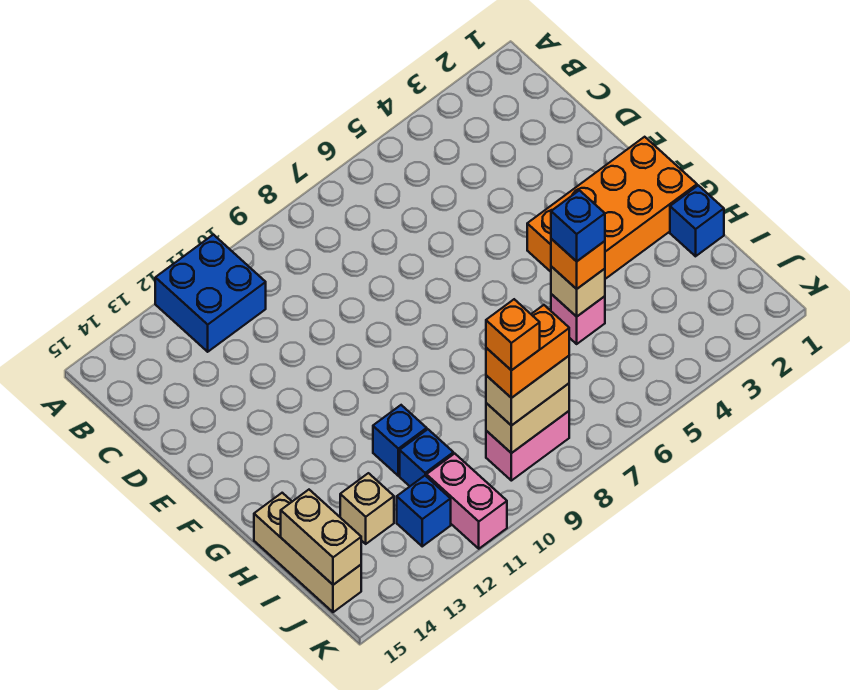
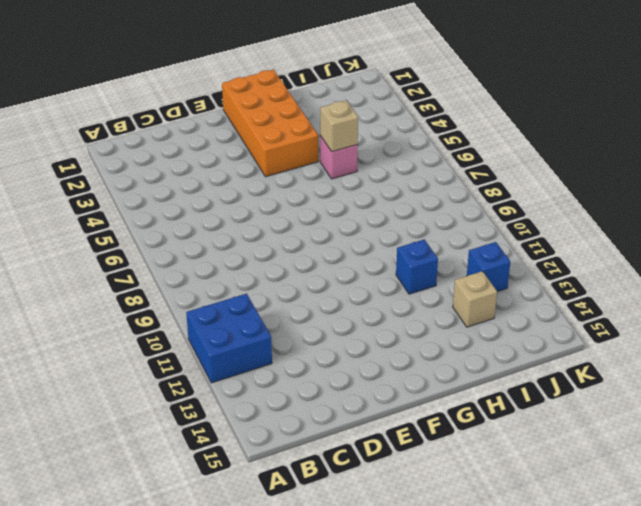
none -> blue brick H1 level 1
none -> tan brick H15:J15 level 1
none -> blue brick I11 level 1

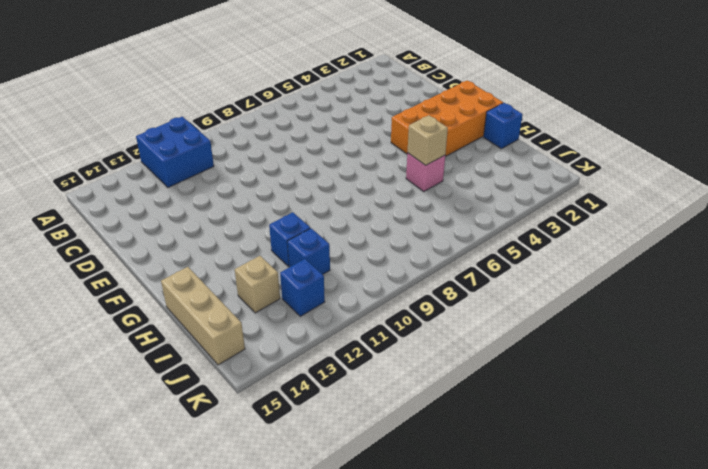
none -> pink brick J8:J9 level 1
none -> pink brick J11:K11 level 1
none -> tan brick I15:J15 level 2

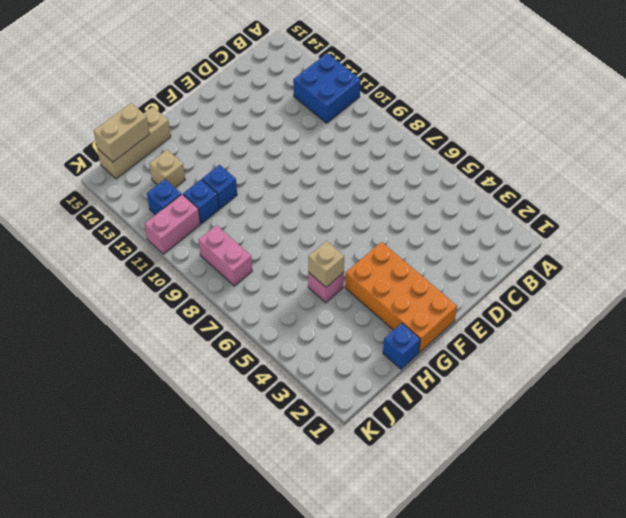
none -> tan brick J8:J9 level 2
none -> orange brick H5 level 3
none -> tan brick J8:J9 level 3

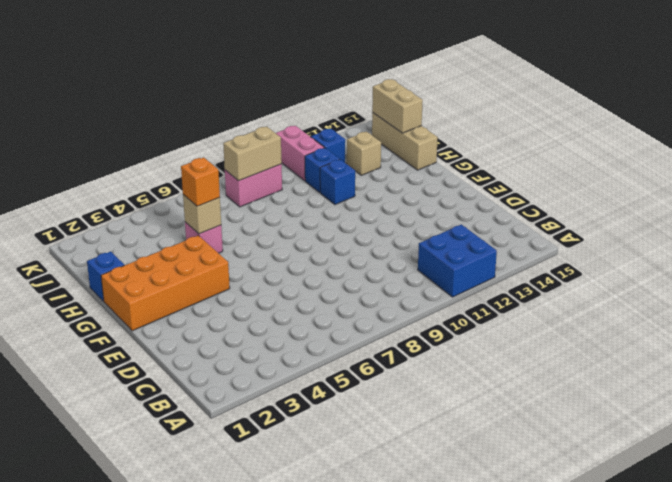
none -> tan brick J8:J9 level 3
none -> blue brick H5 level 4
none -> orange brick J8:J9 level 4

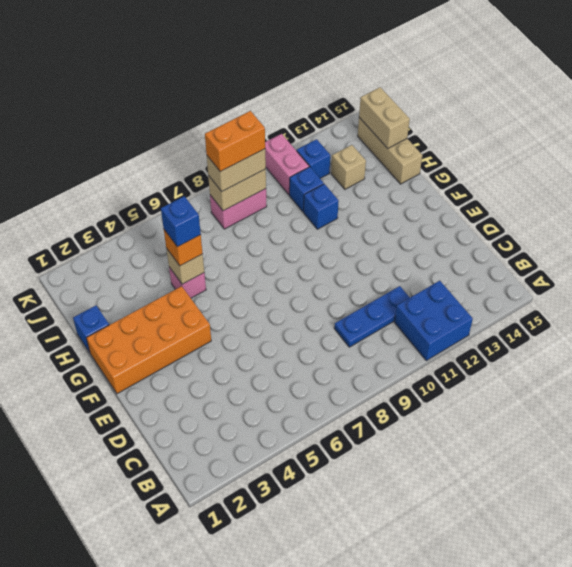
blue plate C9:C11 level 1 -> none
none -> orange brick J9 level 5

